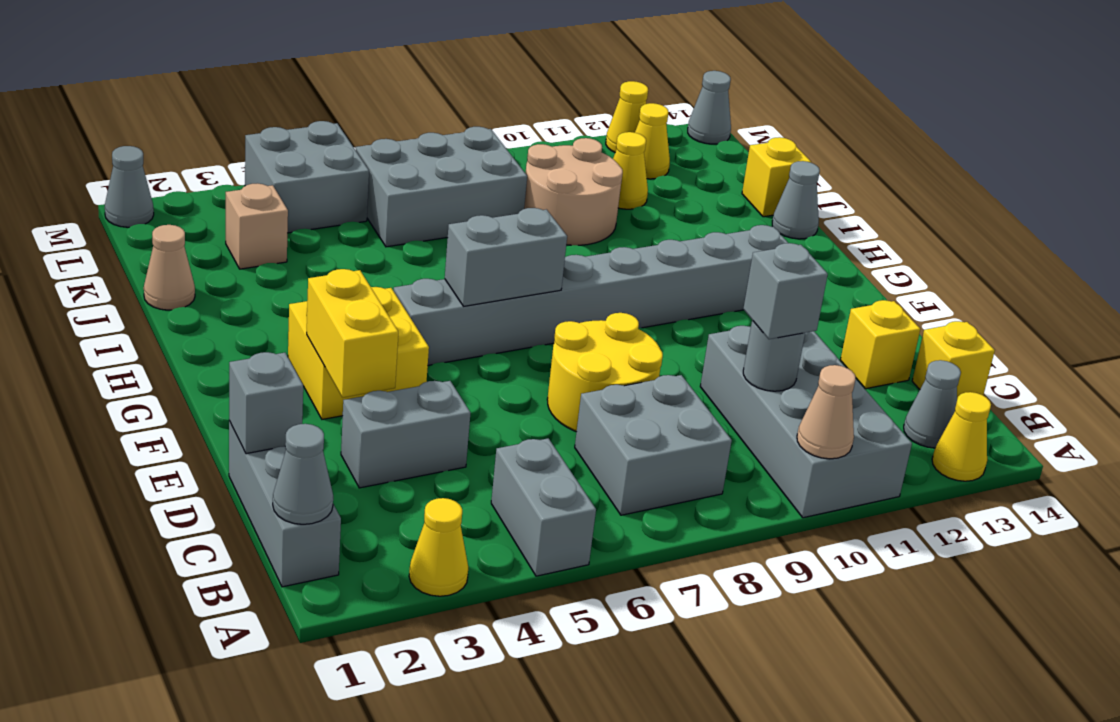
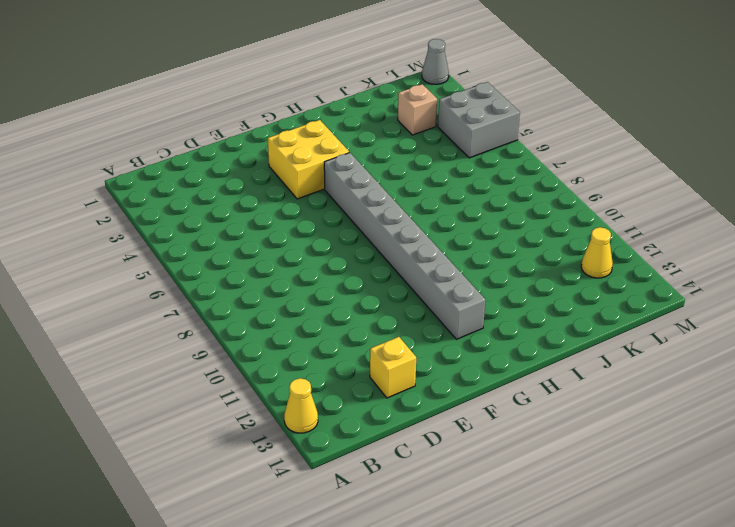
none -> yellow cone A3 level 1
none -> grey brick A5:B5 level 1
none -> grey brick A10:D11 level 1
none -> grey brick B1:D1 level 1

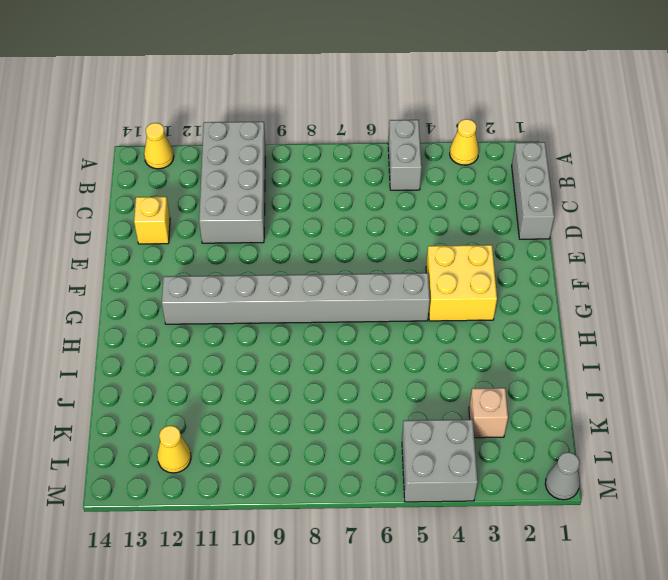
none -> grey brick B7:C8 level 1
none -> grey cone B13 level 1
none -> yellow brick C14 level 1
none -> grey brick D3:D4 level 1

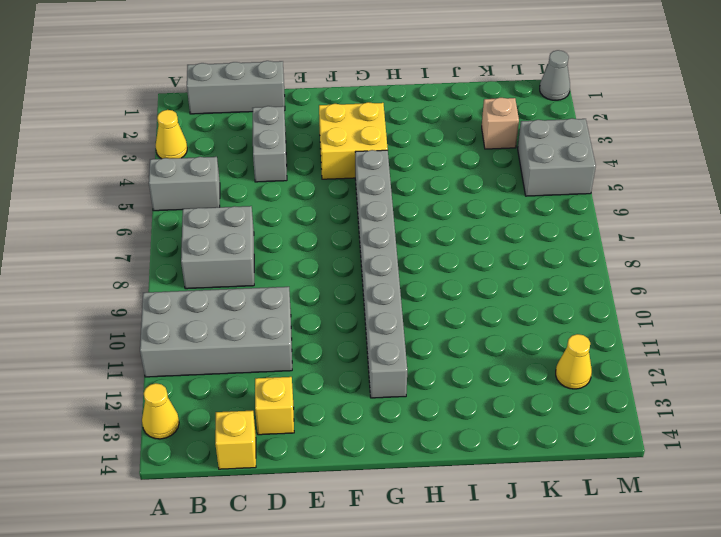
none -> grey cone B13 level 1
none -> yellow round brick D7:E8 level 1
none -> grey cone I14 level 1
none -> tan cone J1 level 1

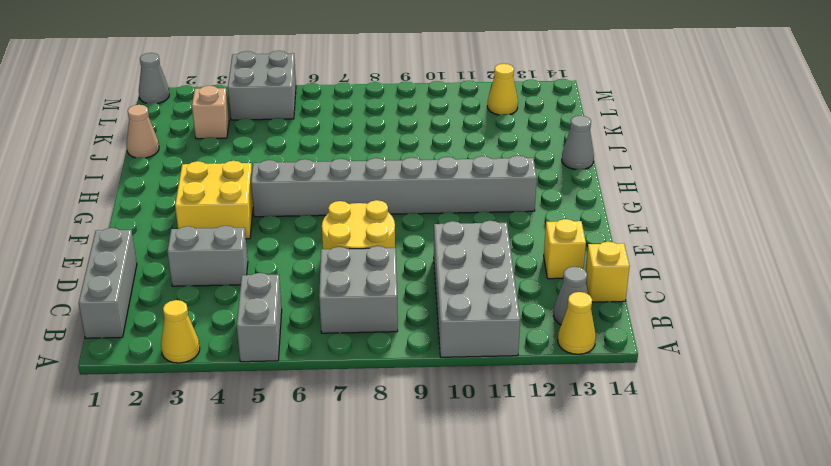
none -> tan round brick J9:K10 level 1
none -> yellow brick J14 level 1
none -> grey brick K6:L8 level 1
none -> yellow cone K11 level 1

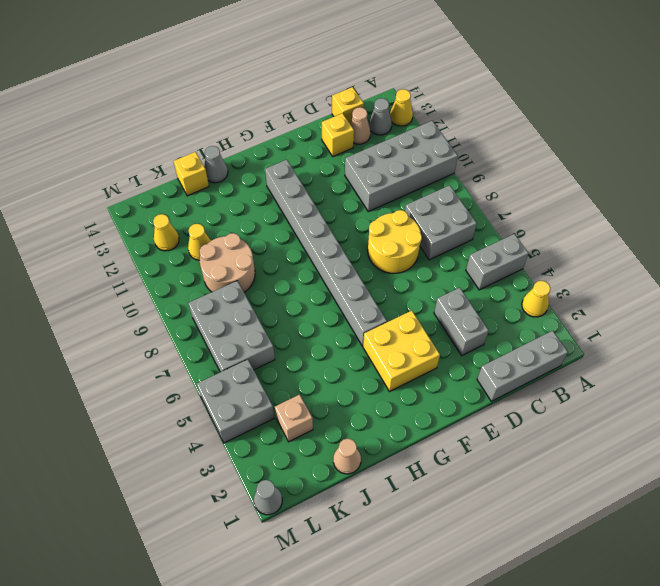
tan cone C13 level 1 -> tan cone A10 level 2
none -> yellow cone M12 level 1
none -> grey cone M14 level 1
none -> grey cone B1 level 2
none -> grey round brick C10 level 2

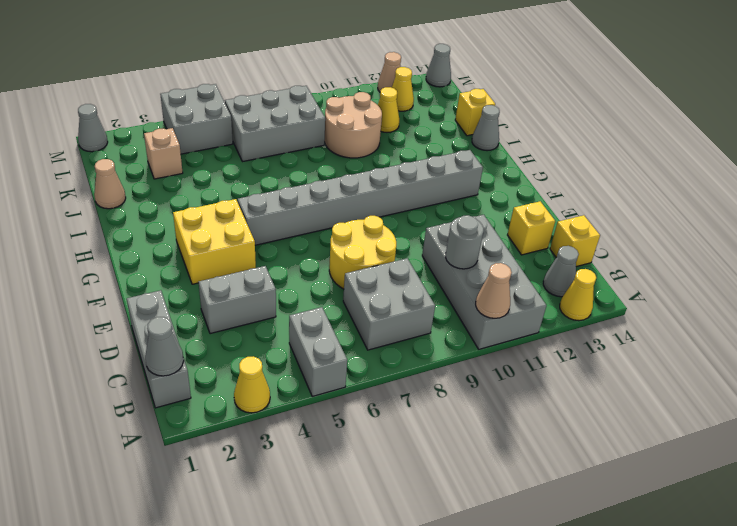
tan cone M12 level 1 -> yellow cone M12 level 1
none -> grey brick D1 level 2
none -> yellow brick E3:F3 level 2
none -> grey brick G6:G7 level 2
none -> grey brick C10 level 3

